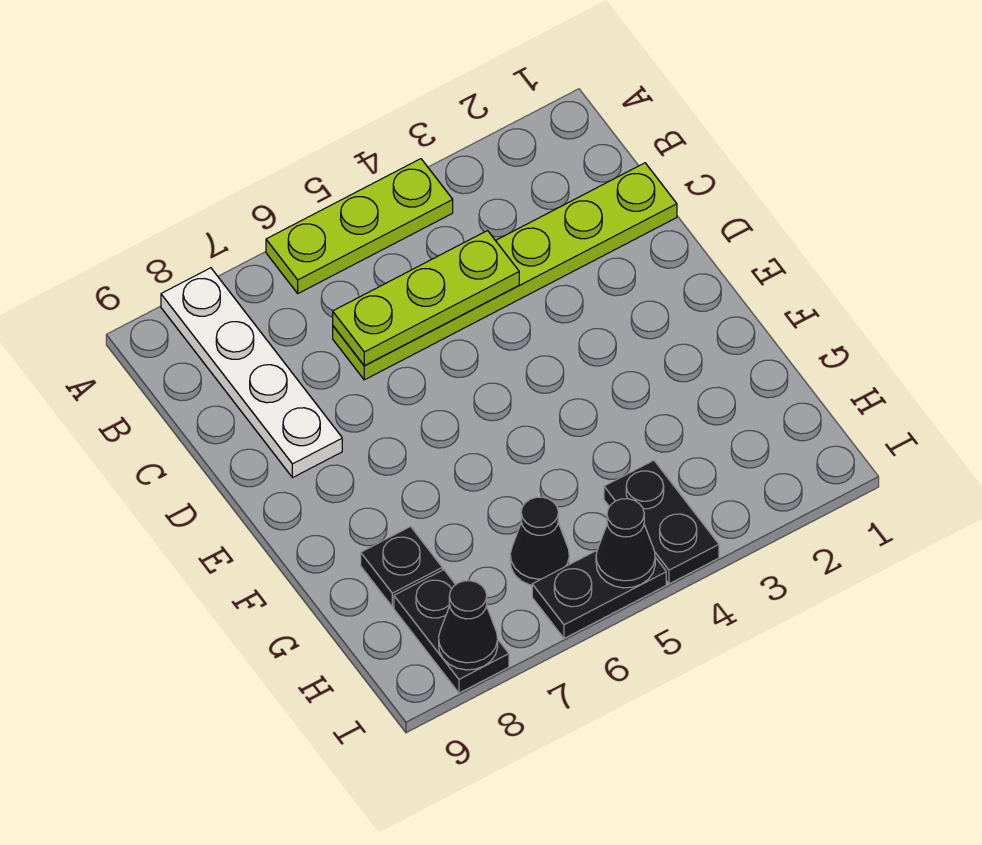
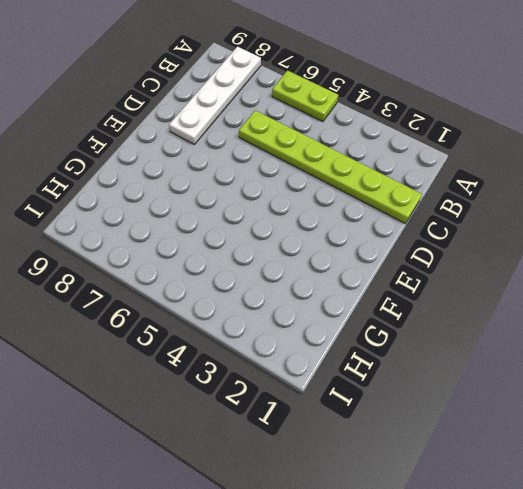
lime plate A5:A6 level 1 -> lime plate A4:A6 level 1
none -> black plate G8 level 1
none -> black plate H4:I4 level 1

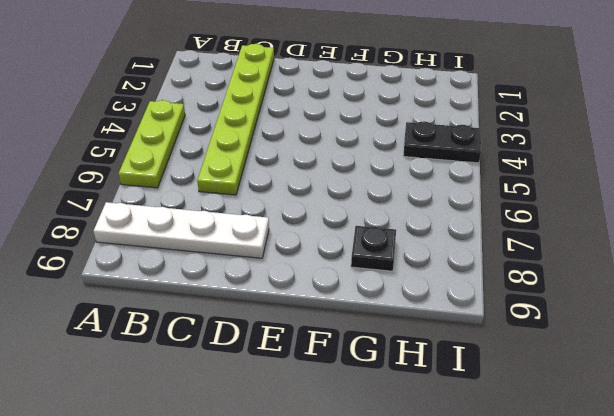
none -> black cone H6 level 1
none -> black plate H8:I8 level 1

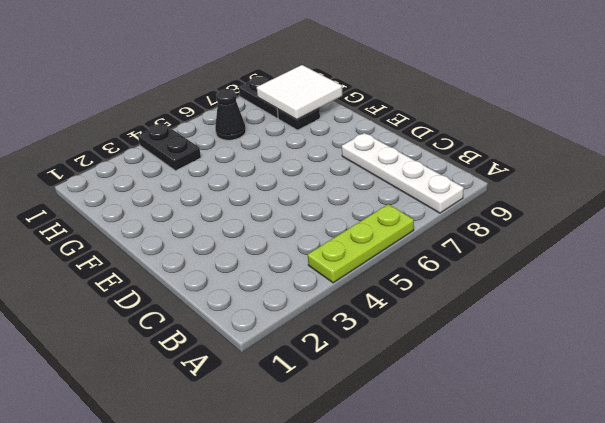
white tile G8:H9 level 2 -> none
none -> lime plate C1:C6 level 1
none -> black plate I5:I6 level 1

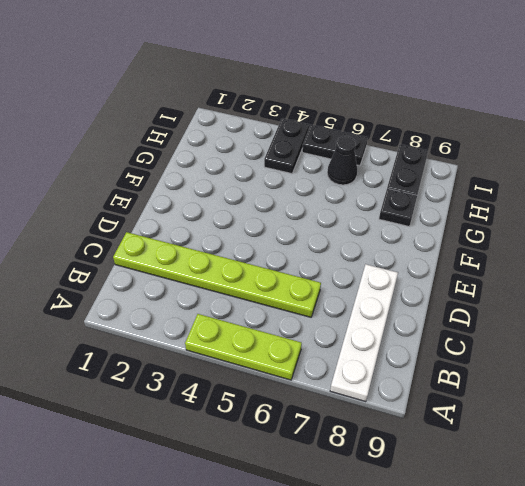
none -> lime plate C4:C6 level 2
none -> black cone I5 level 2

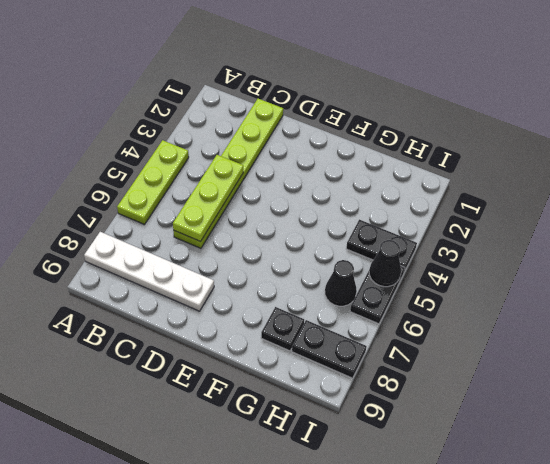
none -> black cone I8 level 2

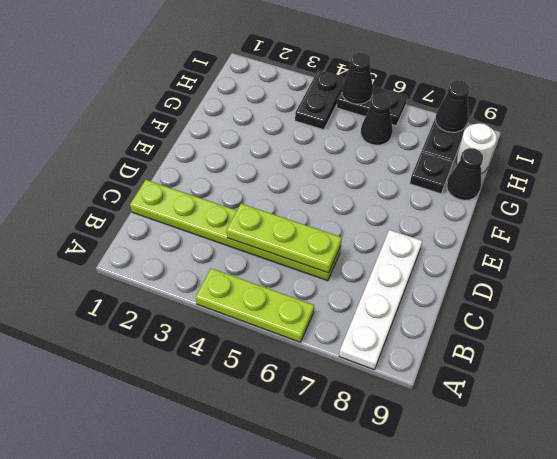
black cone G9 level 1 -> none
white round brick H9 level 1 -> none

